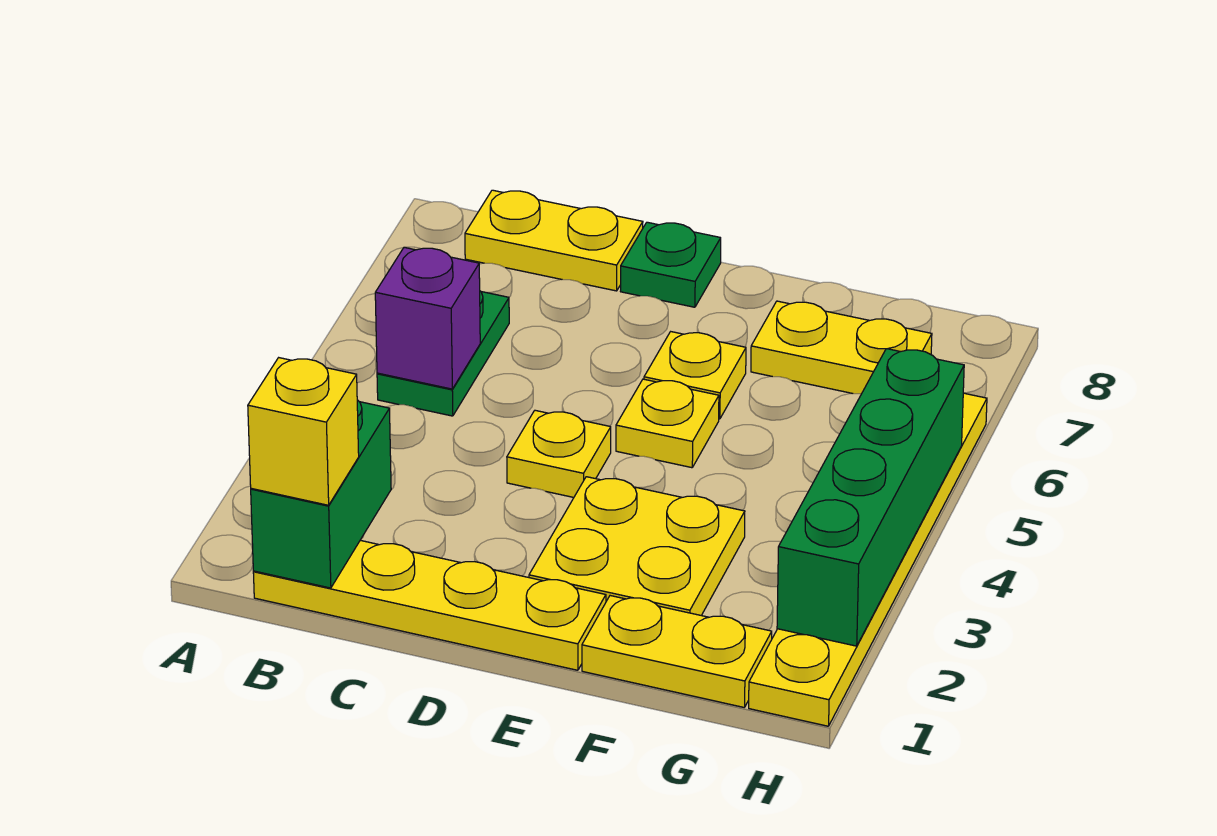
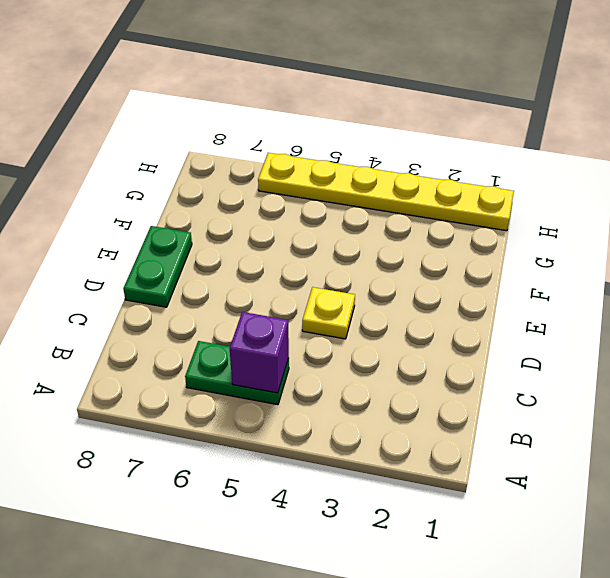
green plate D8:E8 level 1 -> green plate D8 level 1
none -> yellow plate B1:E1 level 1
none -> yellow plate B8:C8 level 1
none -> yellow plate E2:F3 level 1

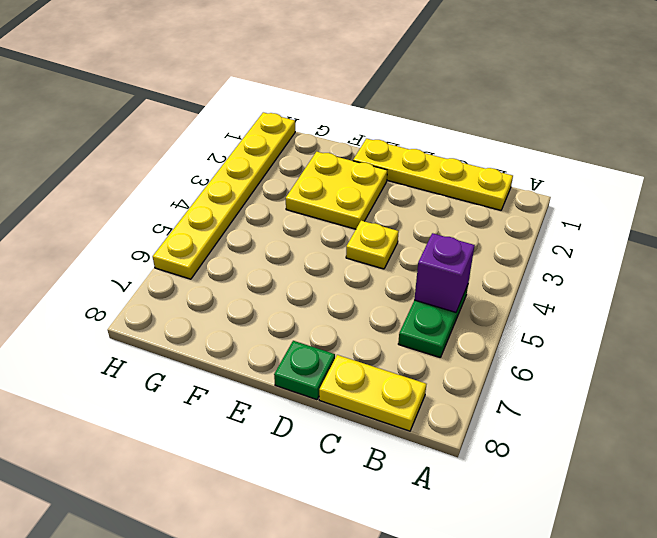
none -> yellow plate E5 level 1
none -> yellow plate E6 level 1
none -> yellow plate F1:G1 level 1

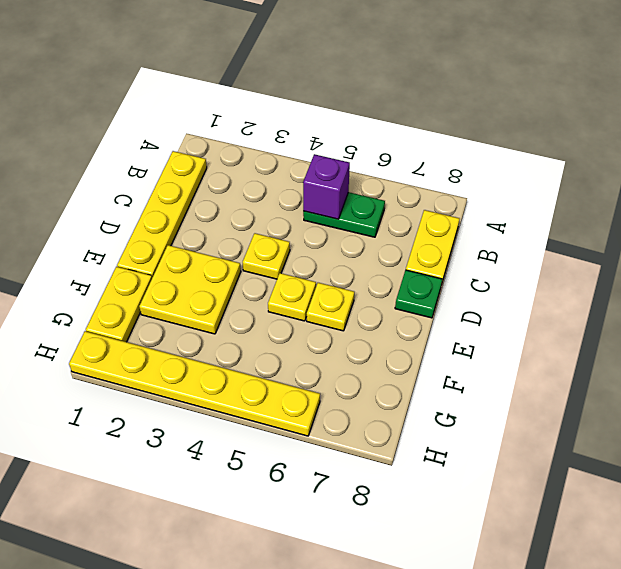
none -> yellow plate F7:G7 level 1
none -> green brick B1:B2 level 2
none -> green brick H2:H5 level 2

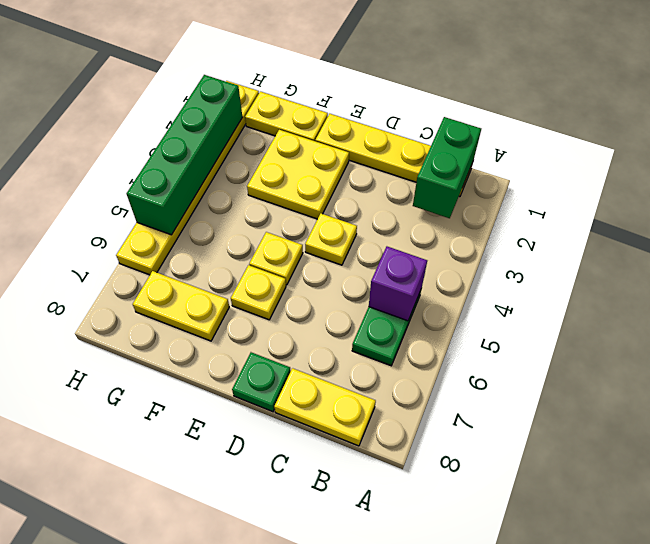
none -> yellow brick B1 level 3

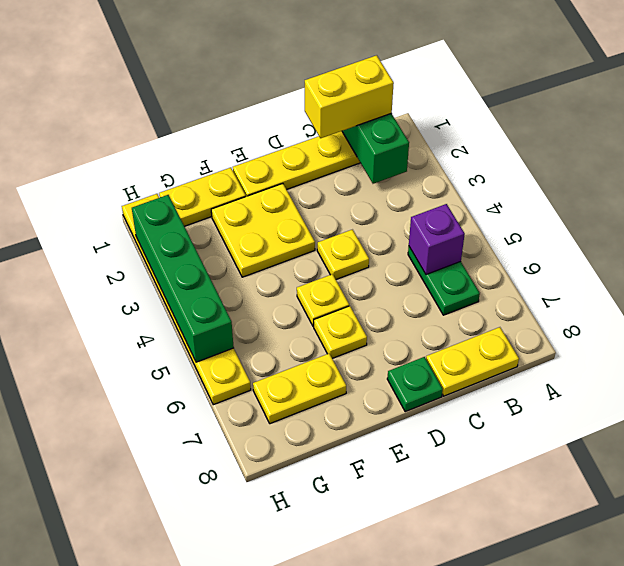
yellow brick B1:C1 level 3 -> yellow brick B1 level 3

